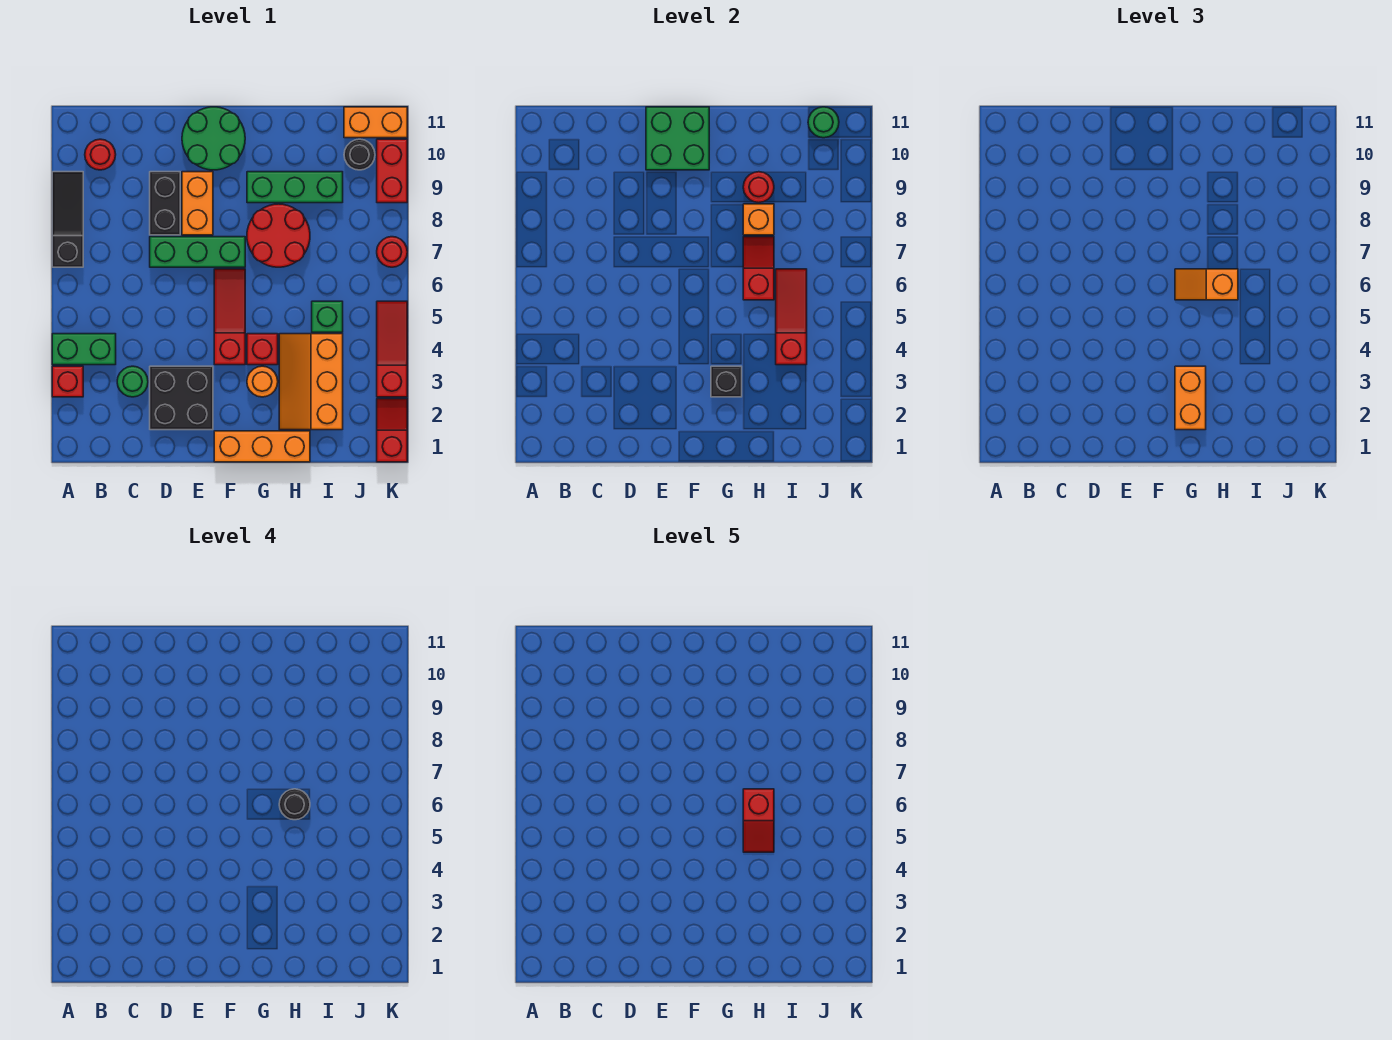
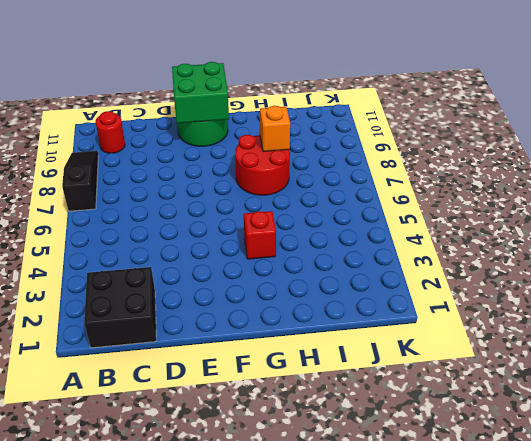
black brick B1:C2 level 1 -> black brick D2:E3 level 1
none -> red brick A3 level 1
none -> green brick A4:B4 level 1
none -> green round brick C3 level 1
none -> green brick D7:F7 level 1

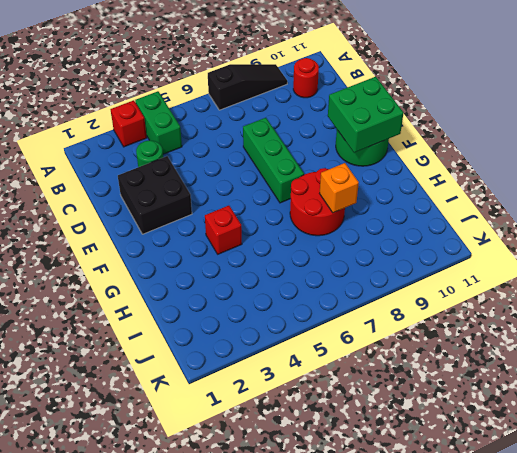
none -> black brick D8:D9 level 1
none -> orange brick E8:E9 level 1
none -> orange brick F1:H1 level 1
none -> red slope F4:F6 level 1 top 4

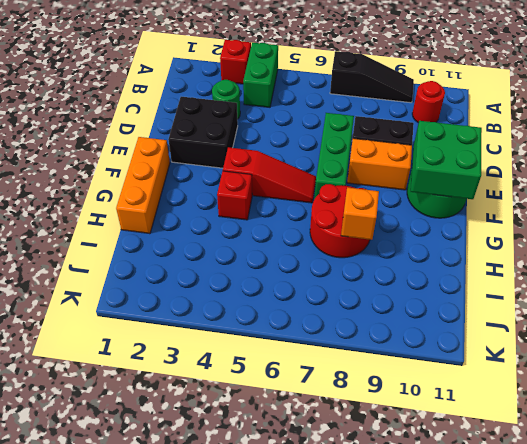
none -> orange round brick G3 level 1
none -> green brick G9:I9 level 1
none -> orange slope H2:I4 level 1 top I
none -> green brick I5 level 1

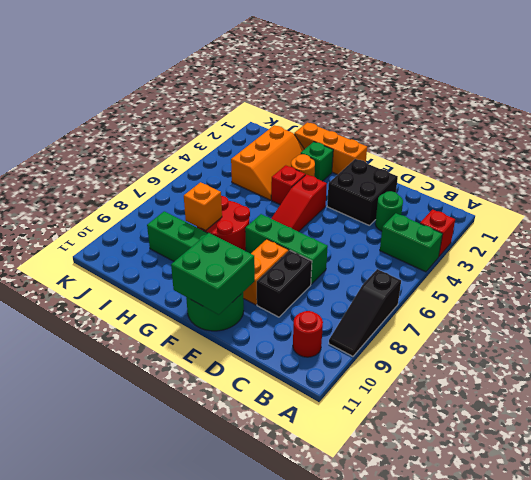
green brick G2 level 1 -> green brick I5 level 1
none -> black round brick J10 level 1
none -> orange brick J11:K11 level 1
none -> red slope K1:K2 level 1 top 1
none -> red slope K3:K5 level 1 top 3

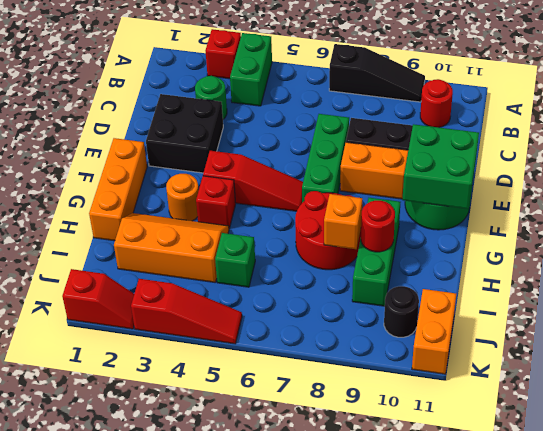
none -> red round brick K7 level 1
none -> red brick K9:K10 level 1
none -> black brick G3 level 2
none -> red slope H6:H7 level 2 top 6

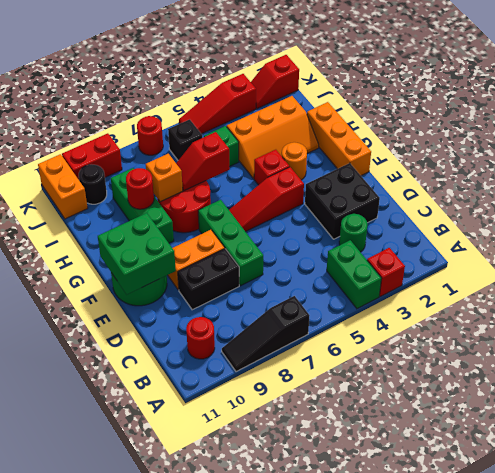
black brick J6 level 1 -> black brick G3 level 2
none -> red slope I4:I6 level 2 top 4
none -> green round brick J11 level 2
none -> orange brick G2:G3 level 3
none -> orange slope G6:H6 level 3 top H

